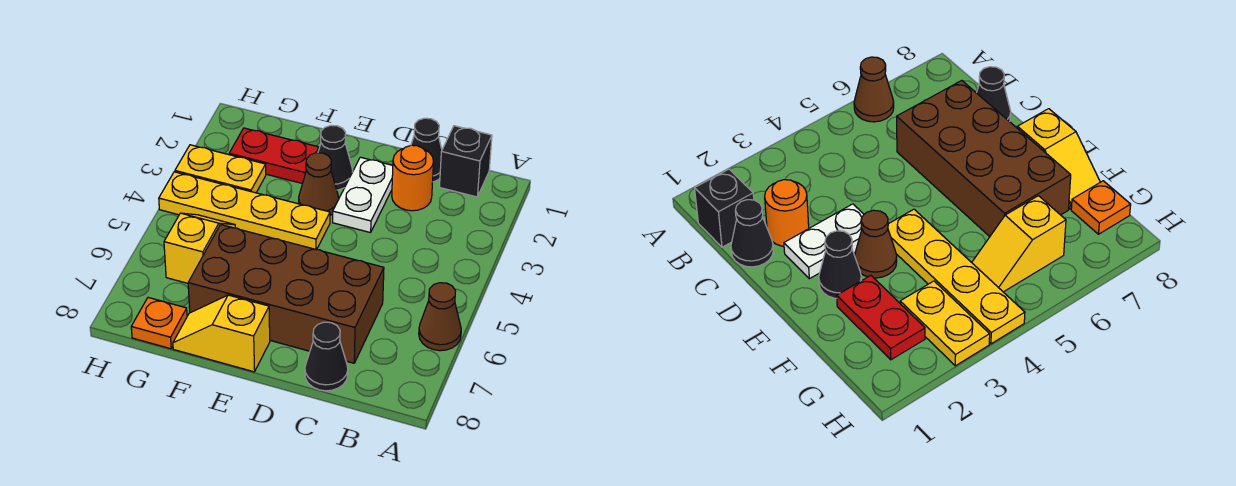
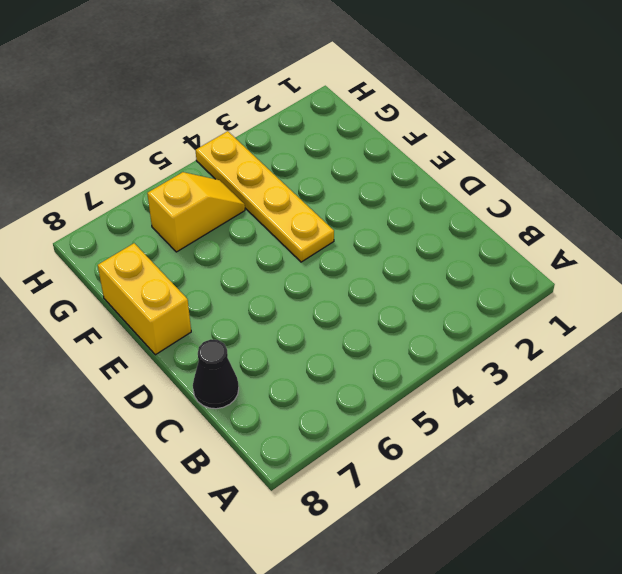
yellow brick E8:F8 level 1 -> yellow slope E8:F8 level 1 top E
none -> brown cone A6 level 1
none -> black brick B1 level 1
none -> black cone C1 level 1

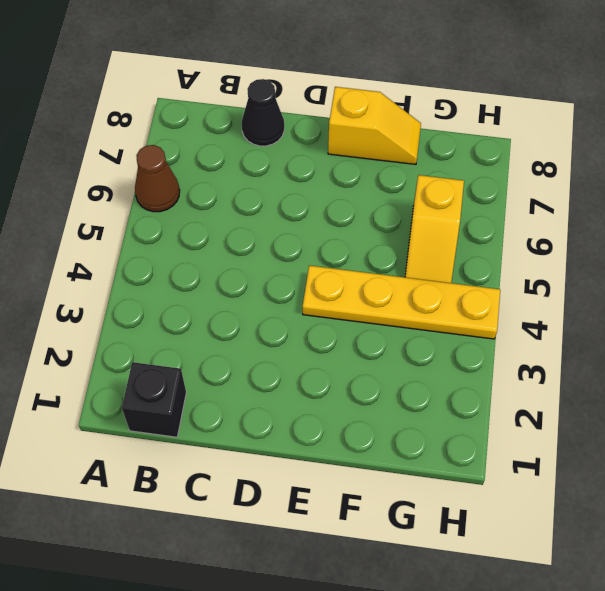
none -> black cone C1 level 1
none -> orange round brick C2 level 1
none -> brown brick C6:F7 level 1

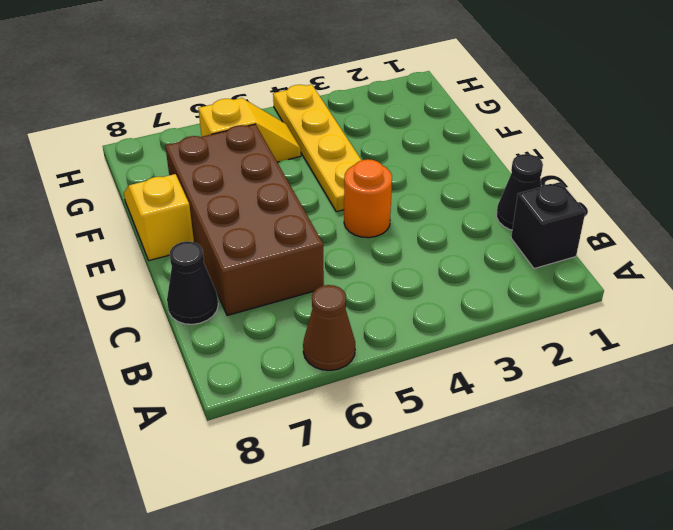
orange round brick D4 level 1 -> orange round brick C2 level 1
none -> white plate D2:D3 level 1
none -> black cone E2 level 1
none -> brown cone E3 level 1

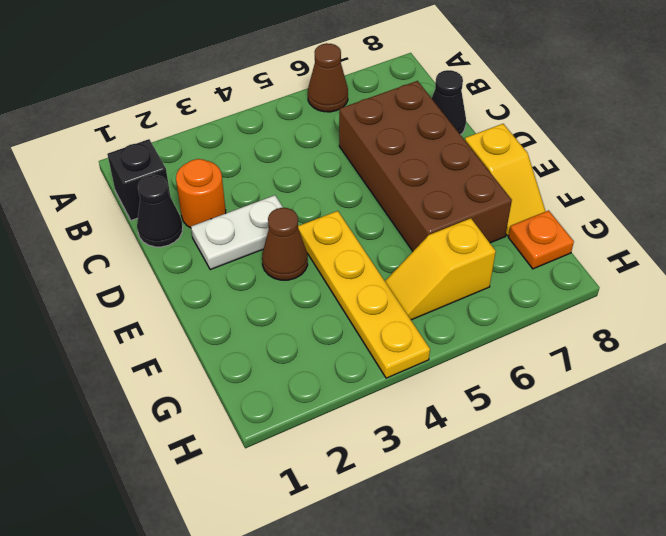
none -> black cone E2 level 1
none -> red plate F2:G2 level 1
none -> yellow plate G3:H3 level 1

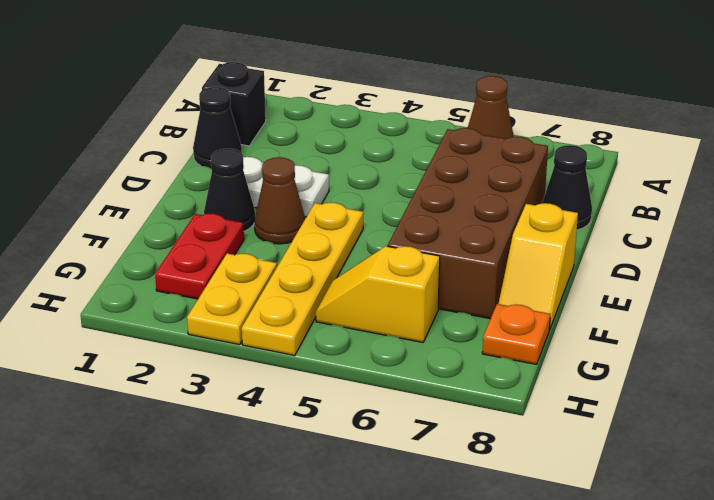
none -> orange round brick C2 level 1

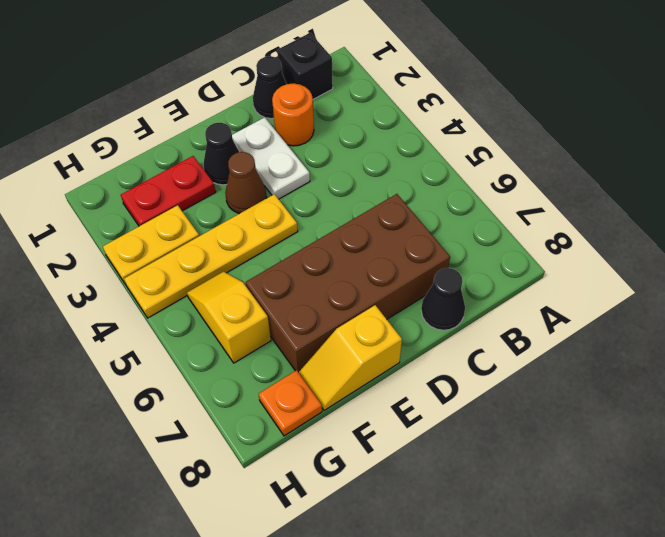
none -> brown cone A6 level 1

